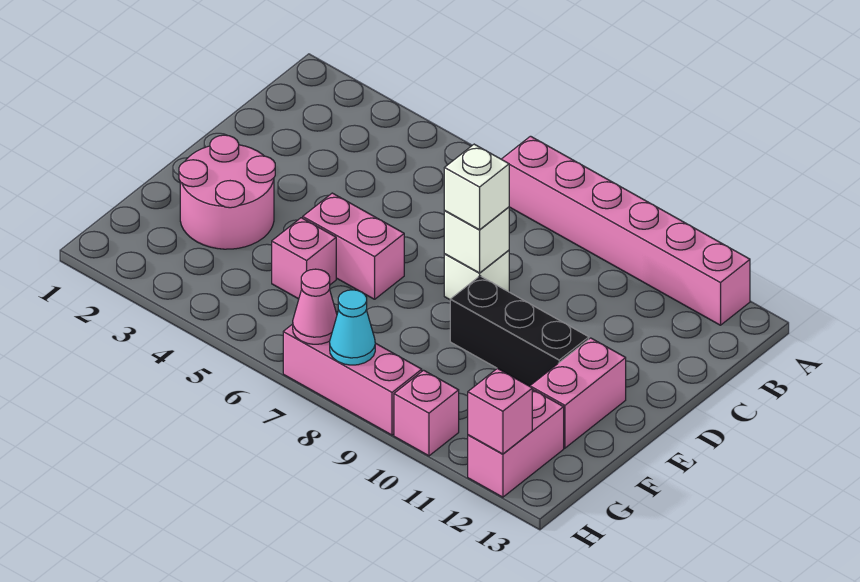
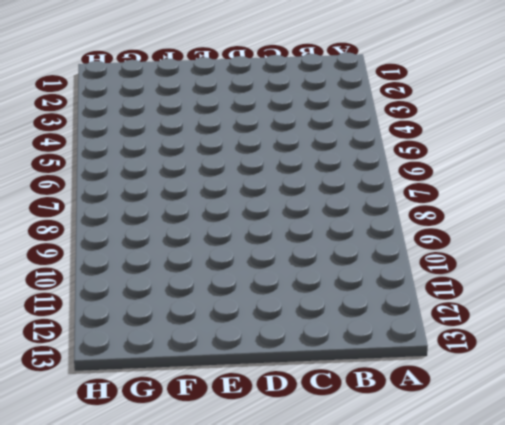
none -> pink brick A7:A12 level 1
none -> white brick D8 level 1
none -> pink round brick E2:F3 level 1

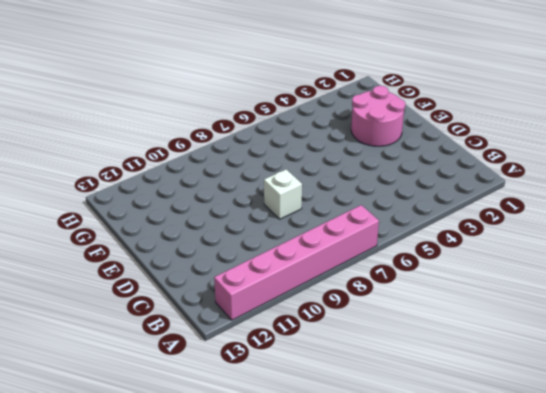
none -> pink brick E5:E6 level 1
none -> black brick E9:E11 level 1
none -> pink brick E12:F12 level 1

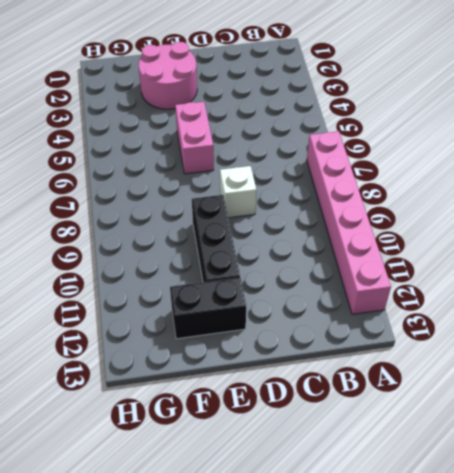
black brick E12:F12 level 1 -> pink brick E12:F12 level 1
none -> pink brick F5 level 1
none -> pink brick G12:H12 level 1
none -> pink brick H7:H9 level 1

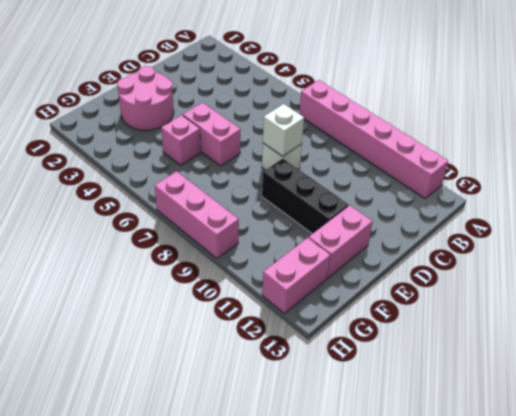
none -> pink brick H10 level 1
none -> pink cone H7 level 2
none -> cyan cone H8 level 2

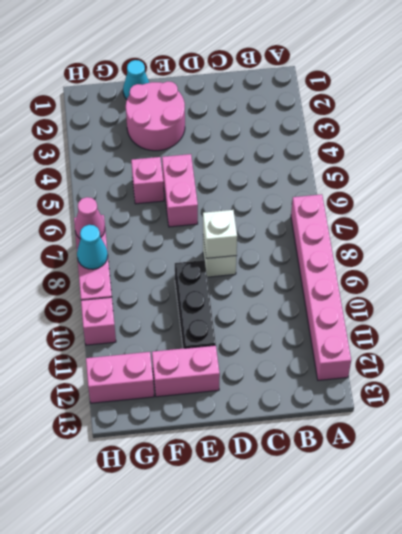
cyan cone F1 level 1 -> none
none -> pink brick H12 level 2
none -> white brick D8 level 3

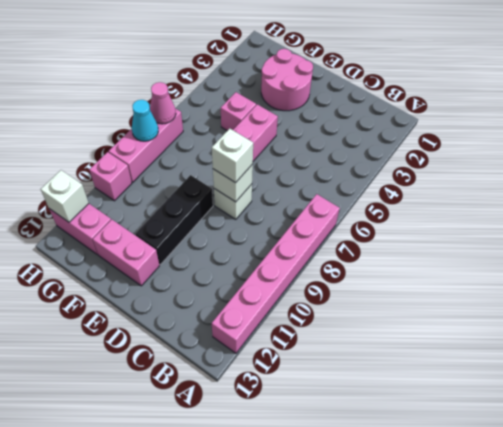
white brick H12 level 2 -> pink brick H12 level 2

